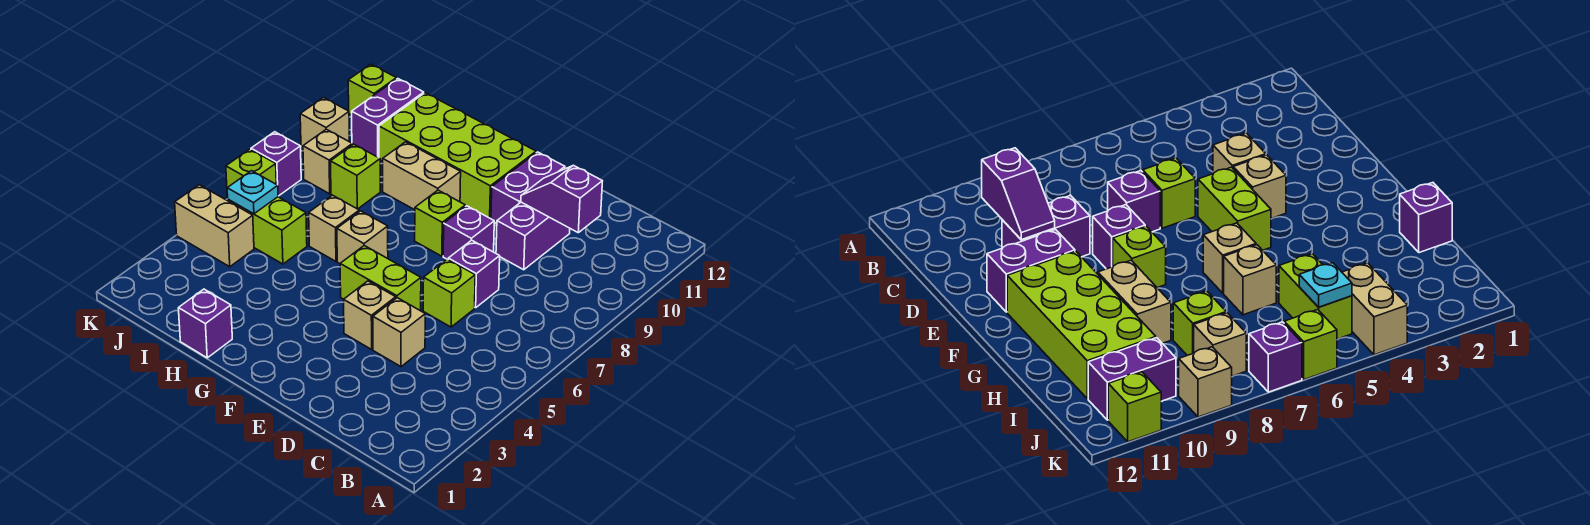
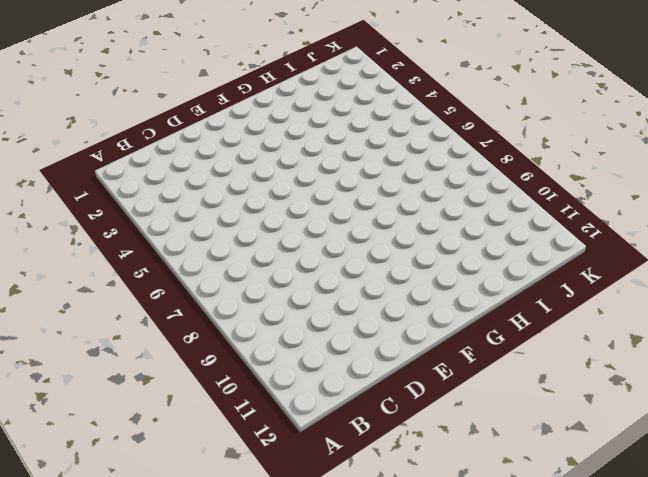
none -> tan brick D4 level 1
none -> lime brick D6 level 1
none -> purple brick D7 level 1

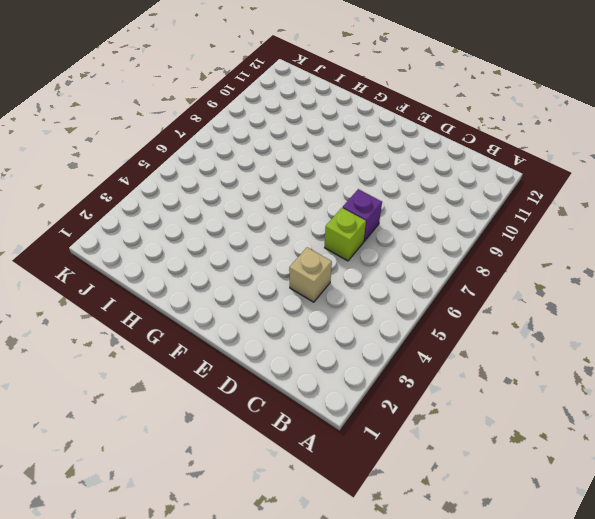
none -> purple brick D9:D10 level 1
none -> tan brick E4 level 1
none -> lime brick E5:F5 level 1

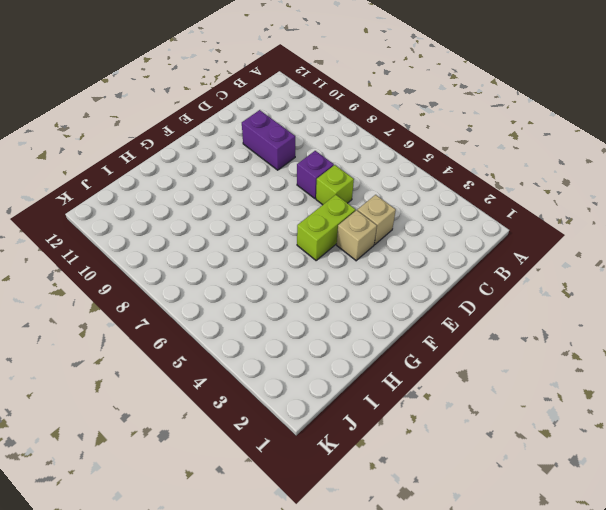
none -> purple brick E8 level 1
none -> purple brick E10:E11 level 1
none -> lime brick F8 level 1

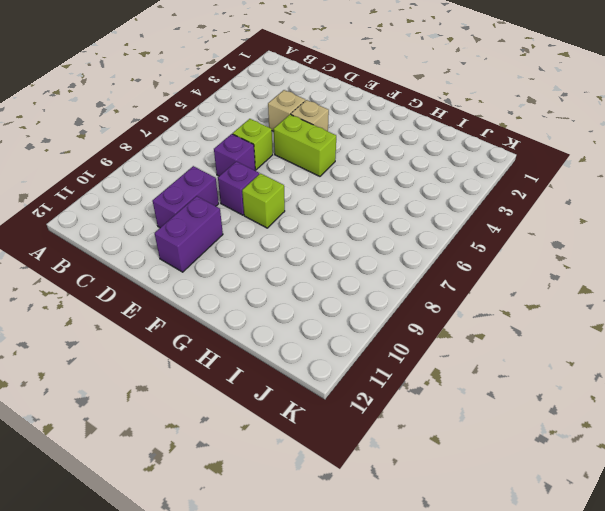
none -> lime brick F10:I11 level 1
none -> tan brick G6 level 1
none -> tan brick G9:H9 level 1

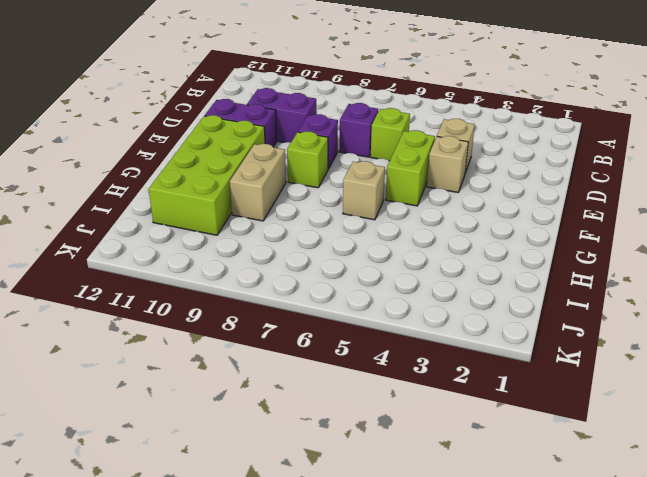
none -> purple brick H1 level 1
none -> tan brick H6 level 1
none -> lime brick I5:J5 level 1

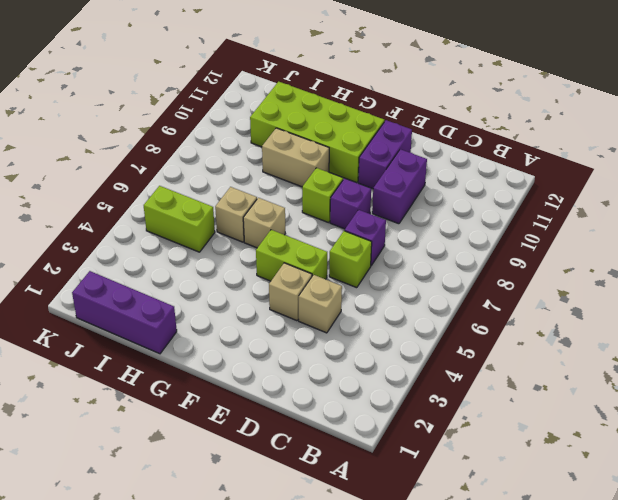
purple brick H1:J1 level 1 -> purple brick H1 level 1
none -> lime brick I8 level 1
none -> tan brick J4:K4 level 1
none -> tan brick J8 level 1

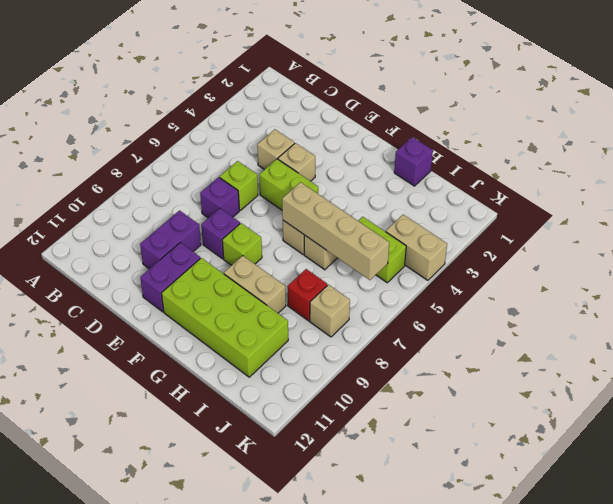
tan brick G6:J6 level 2 -> none
red brick I8 level 1 -> lime brick I8 level 1
none -> purple brick J10:J11 level 1
none -> lime brick K6 level 1
none -> purple brick K7 level 1

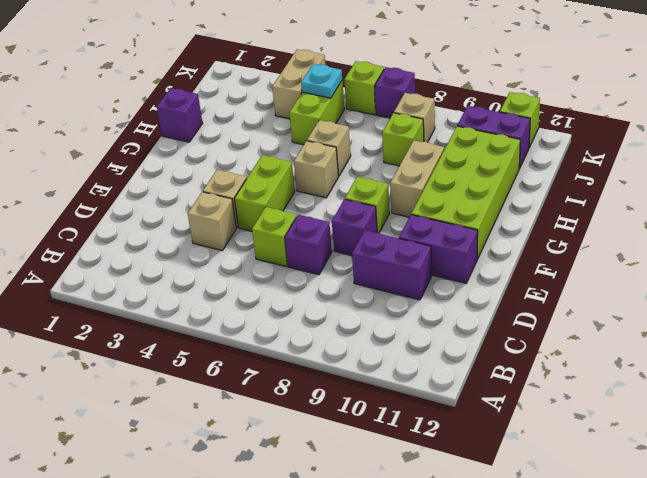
none -> tan brick K9 level 1
none -> purple slope C10:D10 level 2 top C

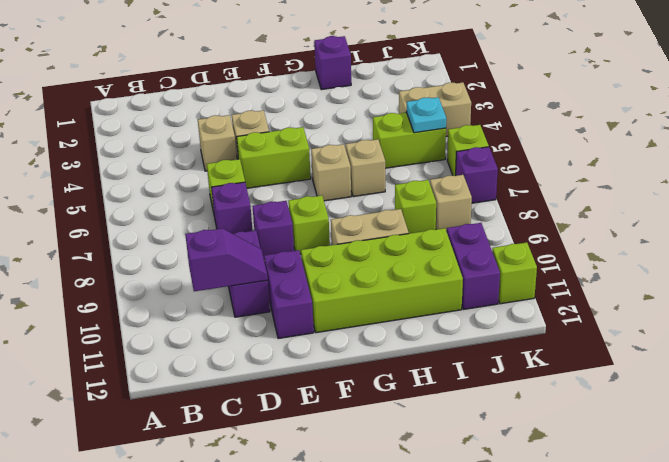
none -> tan brick K9 level 1

